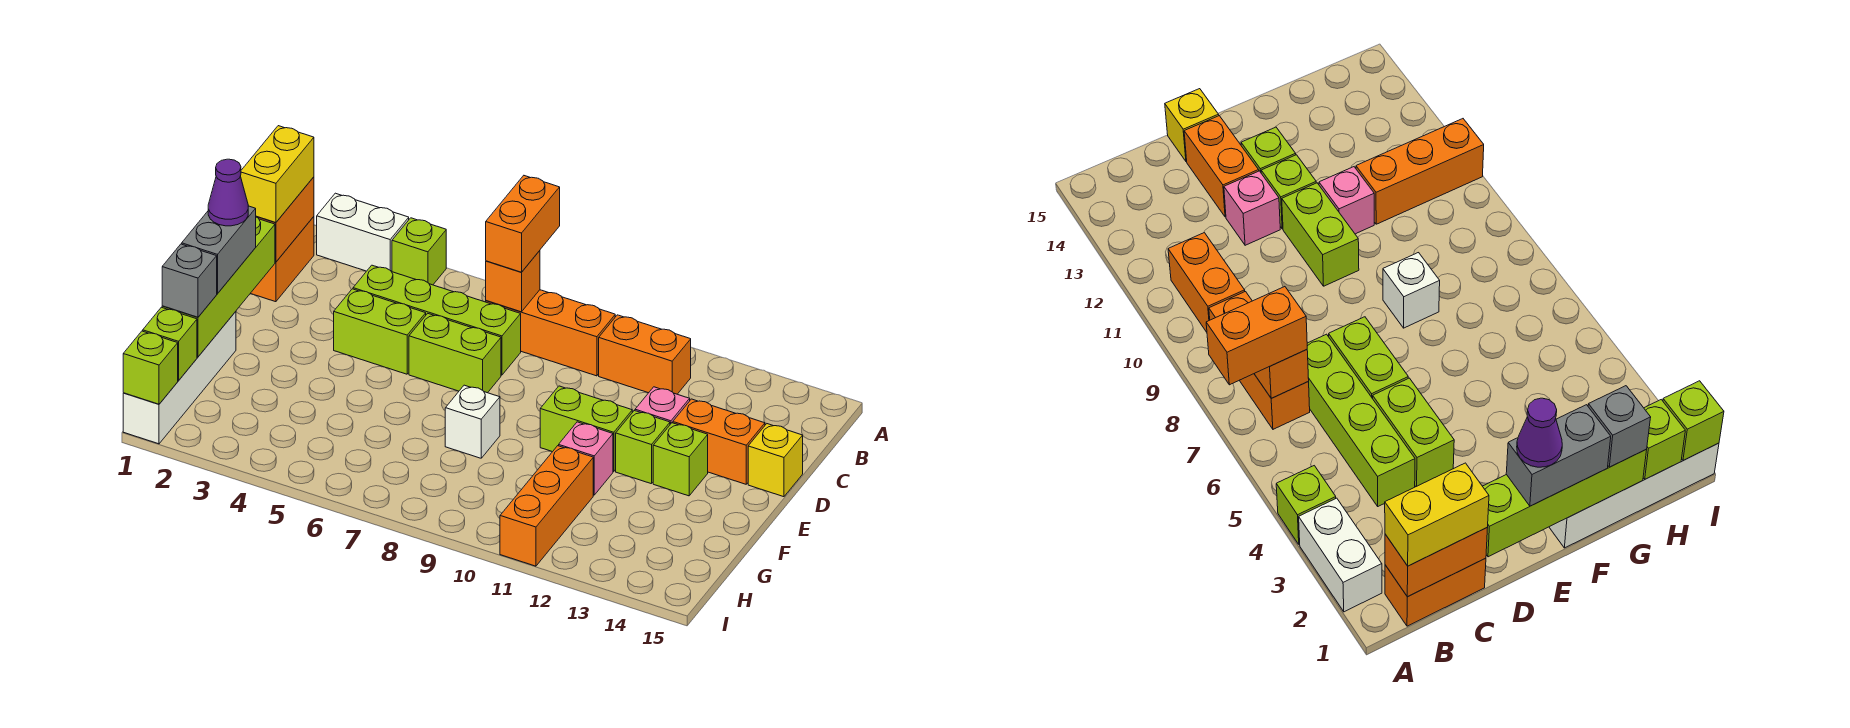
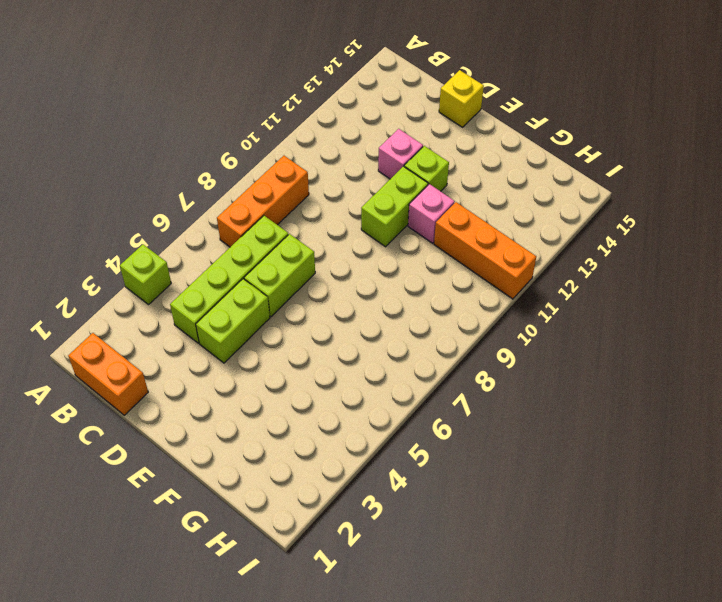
none -> white brick A2:A3 level 1
none -> orange brick B10:B11 level 1
none -> orange brick D13:D14 level 1

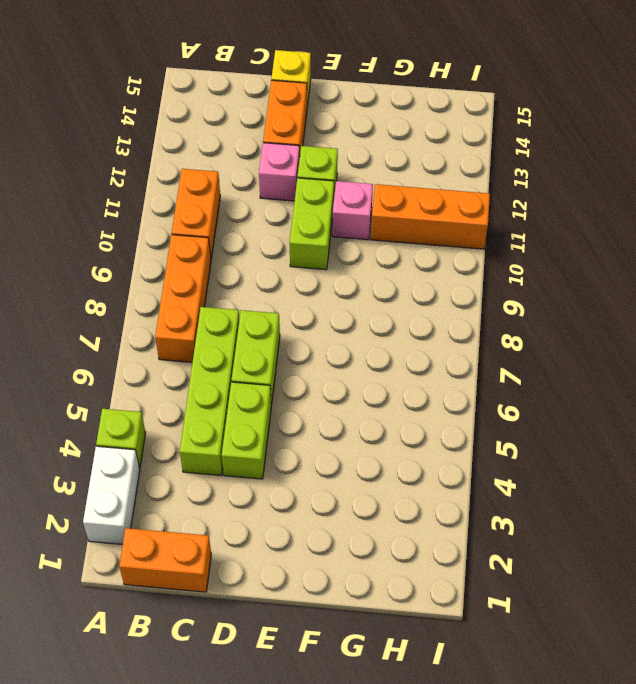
none -> lime brick E13 level 1
none -> white brick F1:I1 level 1
none -> white brick F8 level 1

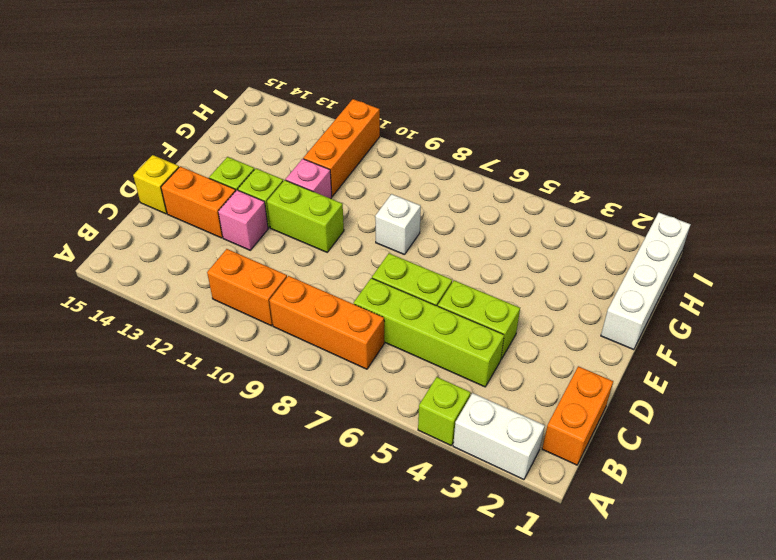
none -> orange brick B1:C1 level 2
none -> orange brick B7 level 2
none -> lime brick D1:G1 level 2

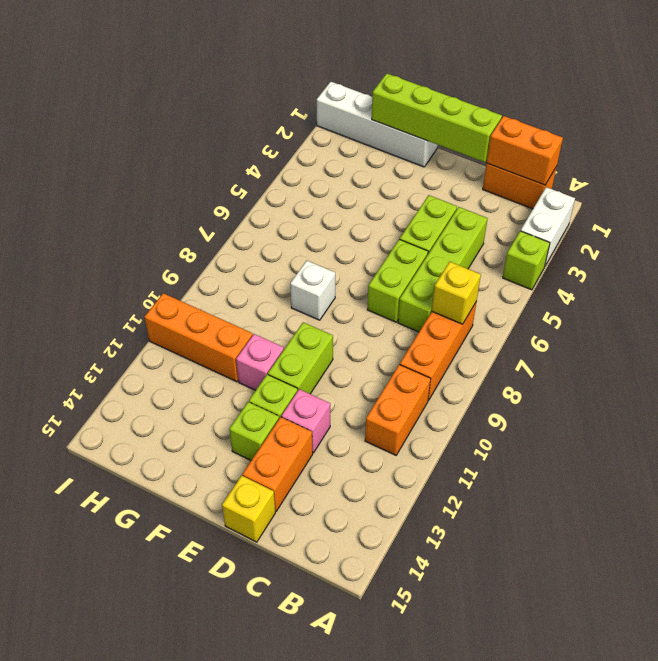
yellow brick B7 level 2 -> orange brick B7 level 2
none -> lime brick H1 level 2
none -> lime brick I1 level 2
none -> orange brick A7:B7 level 3

